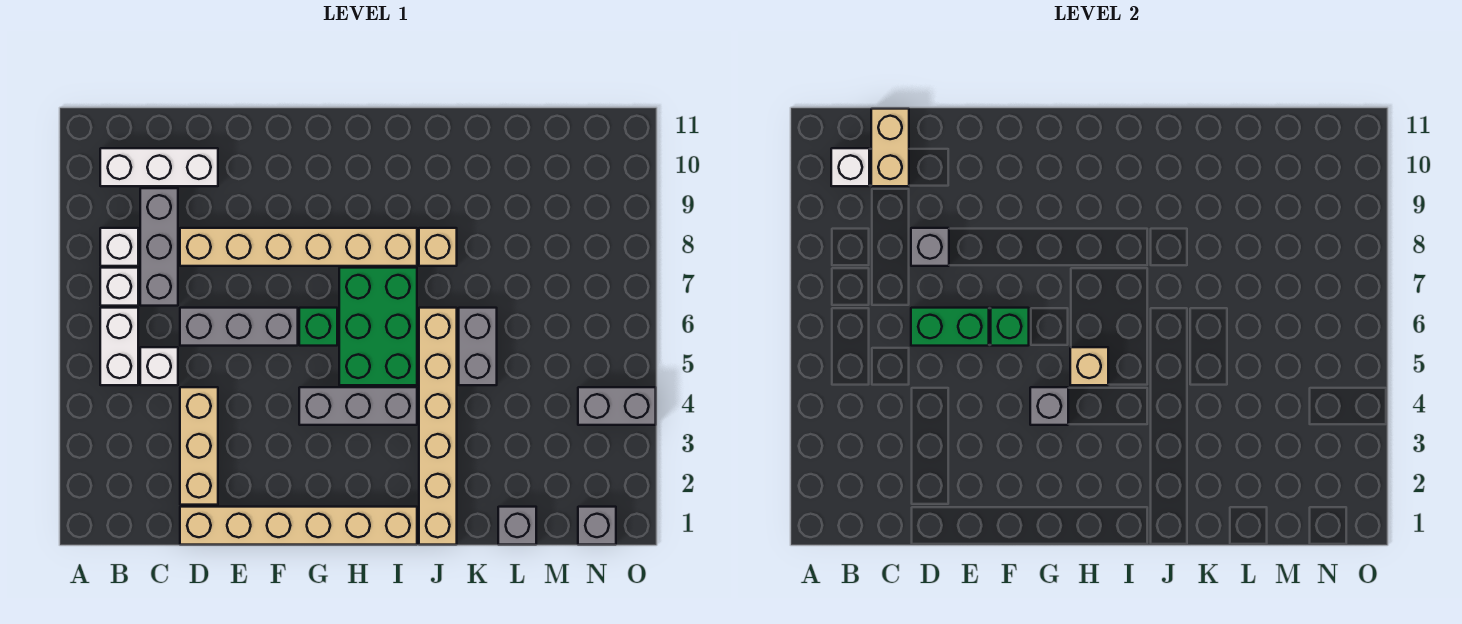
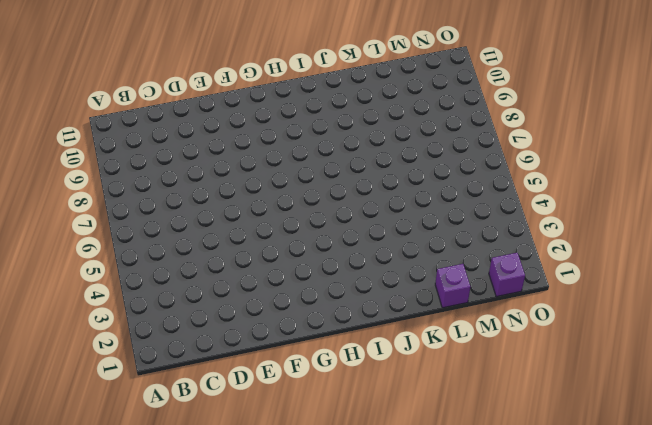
purple brick L1 level 1 -> grey brick L1 level 1
purple brick N1 level 1 -> grey brick N1 level 1
none -> white brick B5:B6 level 1
none -> white brick B7 level 1
none -> white brick B8 level 1

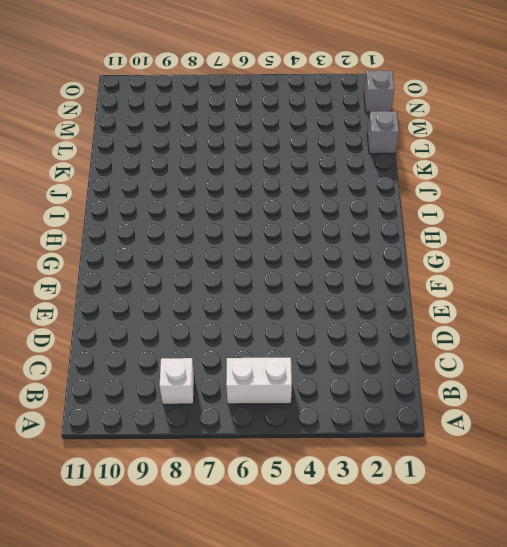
none -> white brick B7 level 1
none -> white brick B10:D10 level 1
none -> white brick C5 level 1

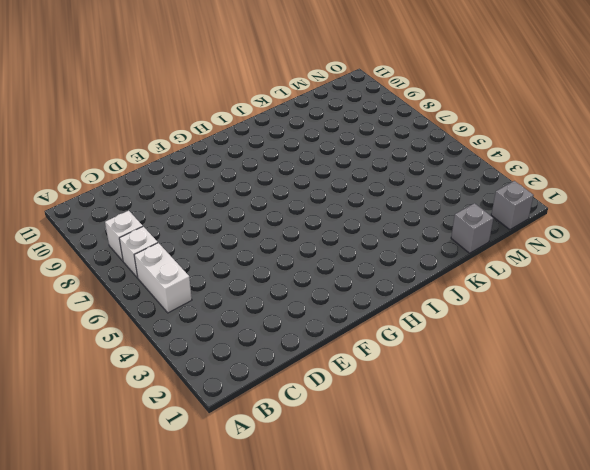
none -> white brick B10:D10 level 1
none -> white brick C5 level 1
none -> grey brick C7:C9 level 1

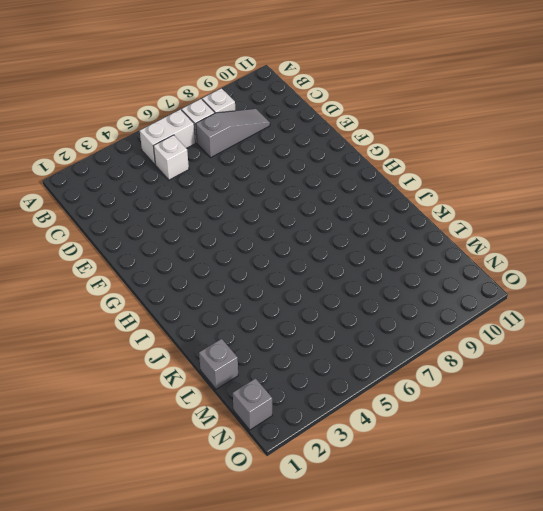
grey slope C7:C9 level 1 top 7 -> grey brick C7:C9 level 1
none -> white brick B10:D10 level 1
none -> tan brick D1:I1 level 1
none -> tan brick D2:D4 level 1

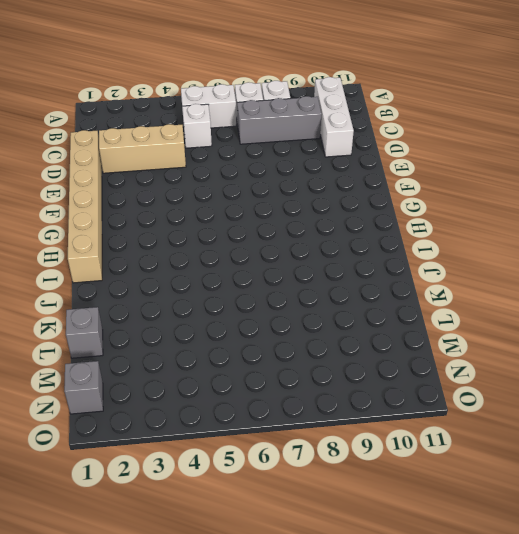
none -> grey brick D6:F6 level 1
none -> tan brick D8:I8 level 1
none -> grey brick G4:I4 level 1

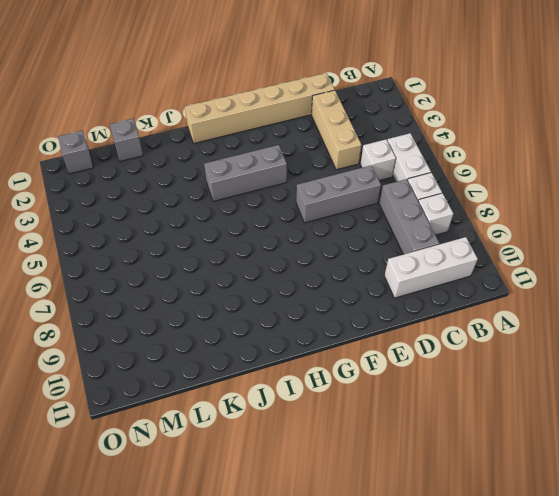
none -> tan brick D8:I8 level 1
none -> green brick G6 level 1
none -> green brick H5:I7 level 1

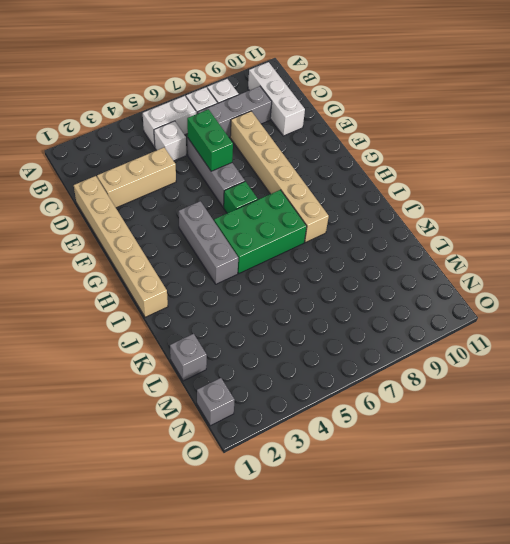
none -> tan brick J1:J6 level 1
none -> tan brick J8 level 1
none -> grey brick K5:K6 level 1

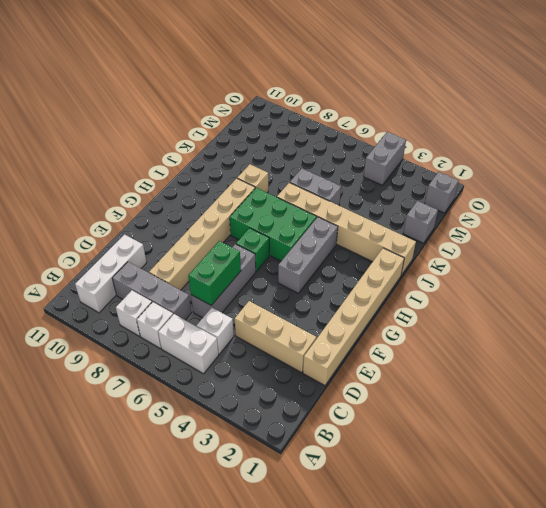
none -> white brick B10 level 2
none -> tan brick C10:C11 level 2
none -> grey brick D8 level 2

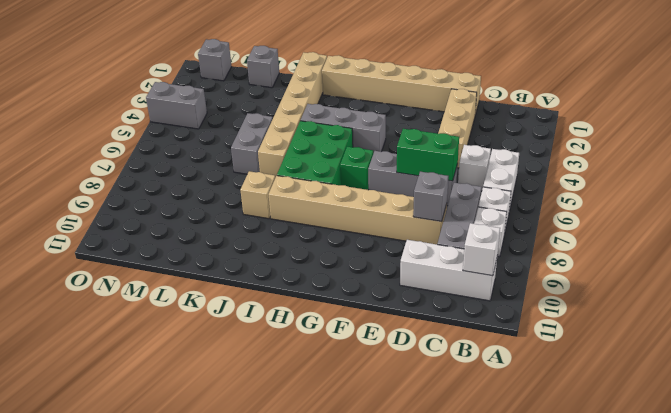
none -> tan brick C10:C11 level 2
none -> green brick F6 level 2
none -> grey brick G4 level 2

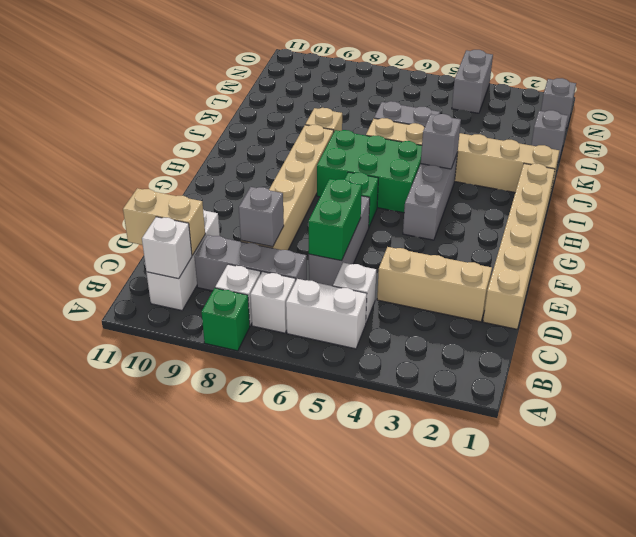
green brick A8 level 1 -> green brick F6 level 2
grey brick I4 level 2 -> grey brick G4 level 2
none -> tan brick H5 level 2

